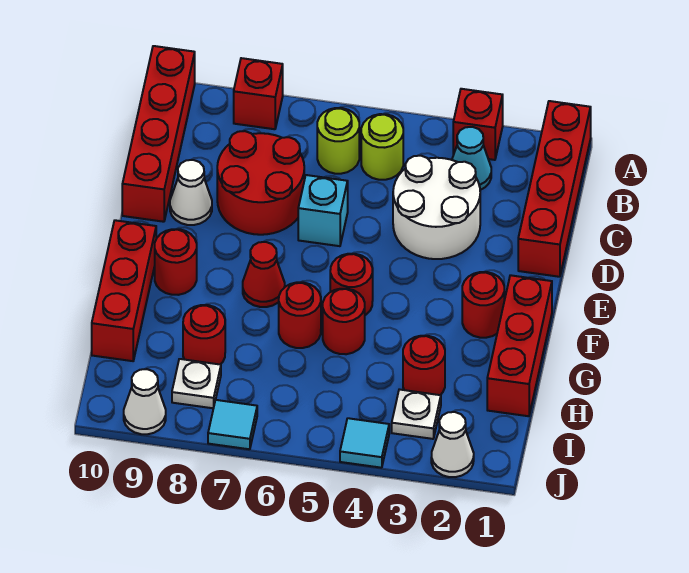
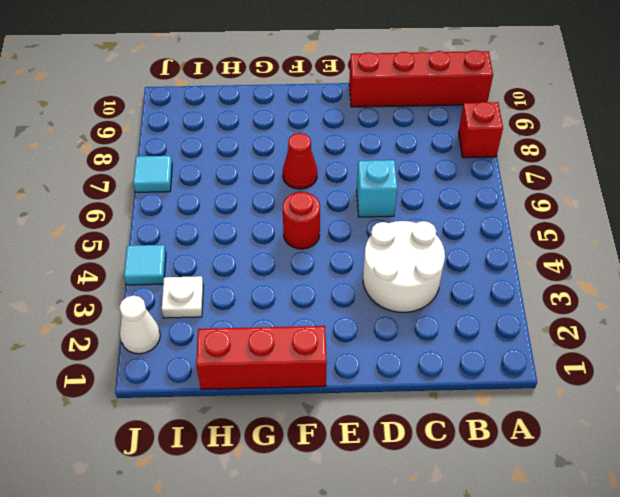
none -> red brick A1:D1 level 1
none -> red brick A3 level 1
none -> cyan cone B3 level 1

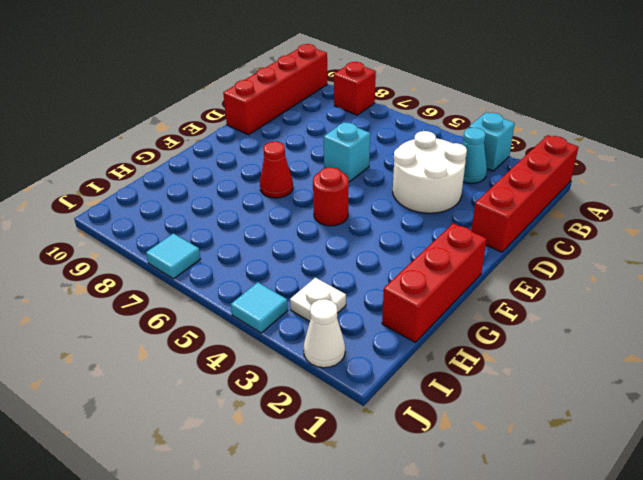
cyan brick A3 level 1 -> red brick A3 level 1
none -> lime round brick B5 level 1
none -> lime round brick B6 level 1
none -> red round brick C7:D8 level 1

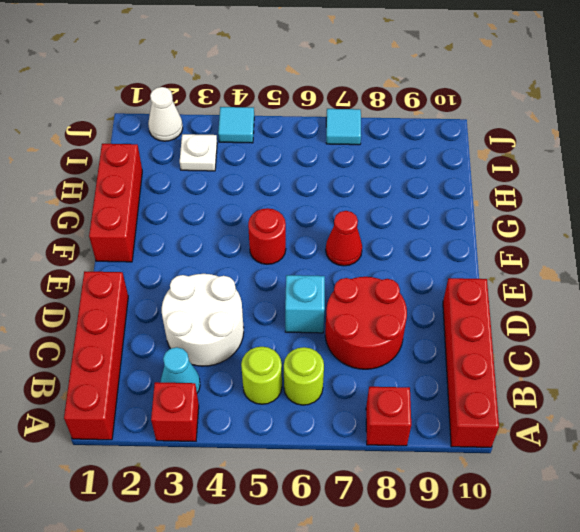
none -> white cone D9 level 1
none -> red round brick F2 level 1
none -> red round brick F9 level 1

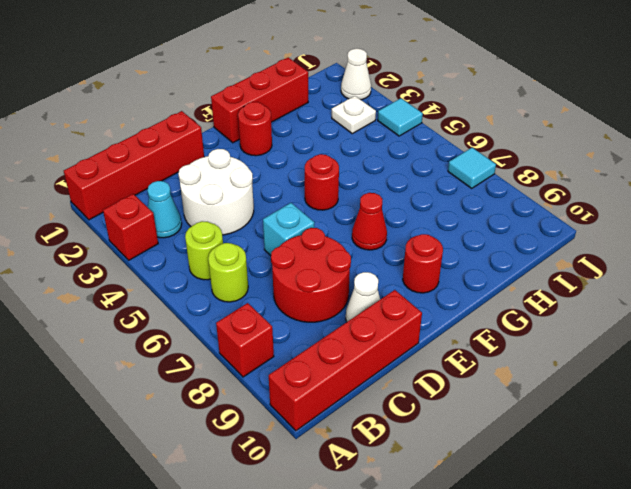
none -> red brick F10:H10 level 1
none -> red round brick G5 level 1
none -> red round brick G6 level 1

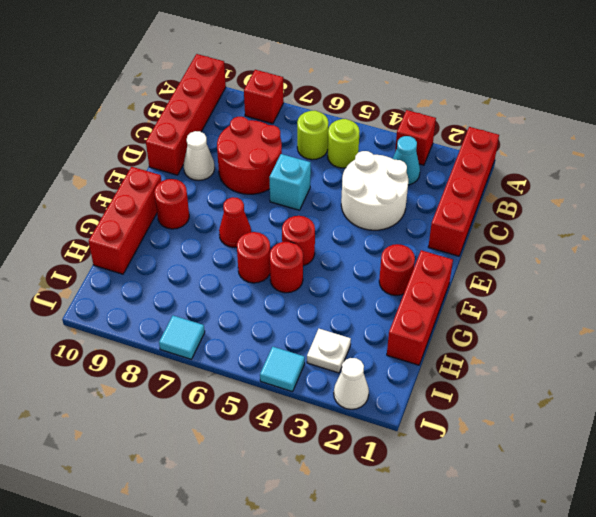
none -> red round brick H3 level 1
none -> red round brick H8 level 1
none -> white plate I8 level 1

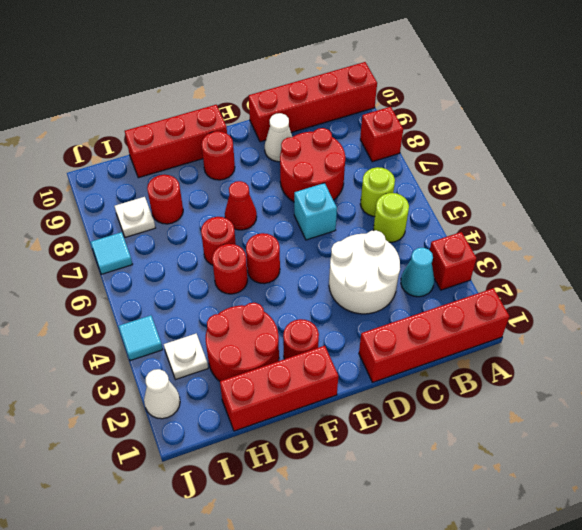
red round brick G2:H3 level 1 -> red round brick H3 level 1
none -> white cone J9 level 1

